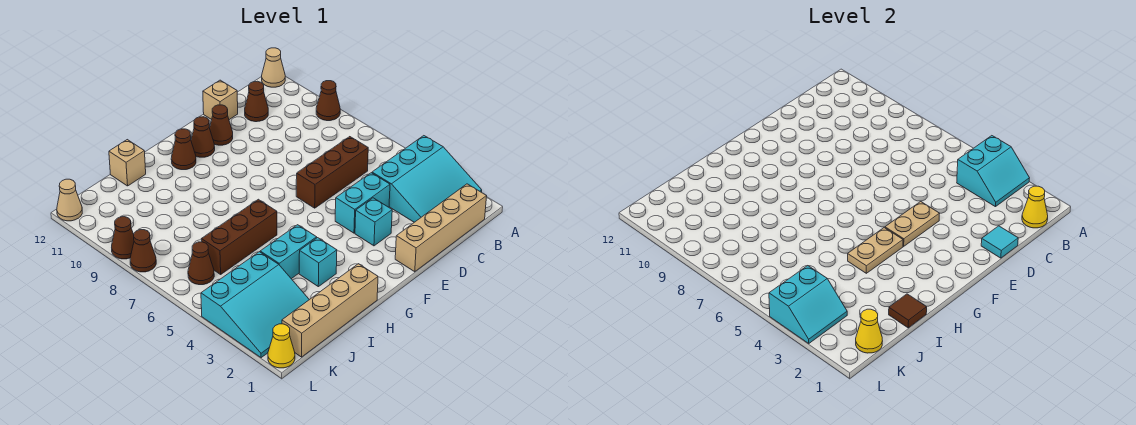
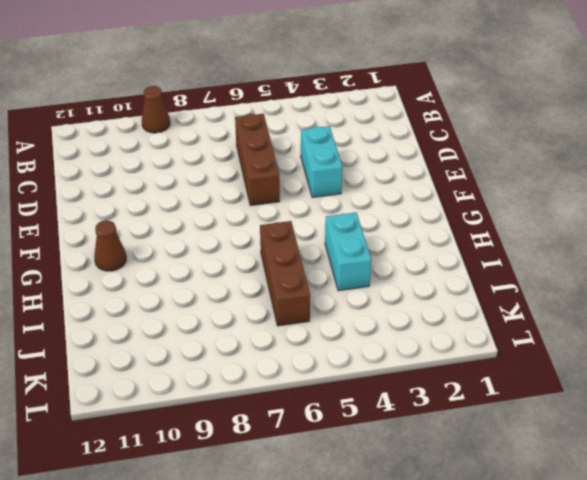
none -> cyan slope A2:C4 level 1 top 4
none -> tan cone A12 level 1
none -> tan brick B1:E1 level 1
none -> brown cone C11 level 1

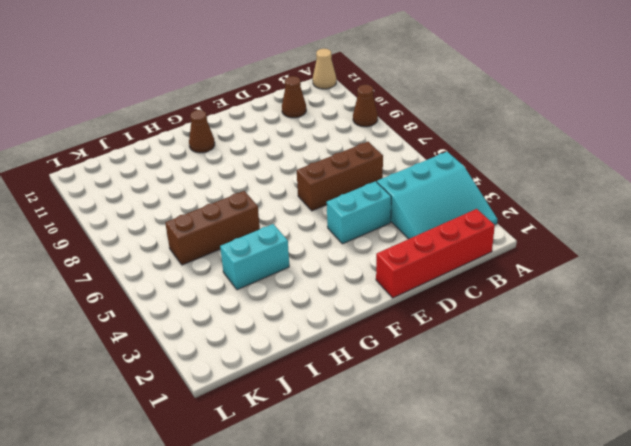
red brick B1:E1 level 1 -> tan brick B1:E1 level 1
none -> tan brick D12 level 1
none -> cyan brick E3 level 1
none -> brown cone E11 level 1
none -> brown cone F11 level 1

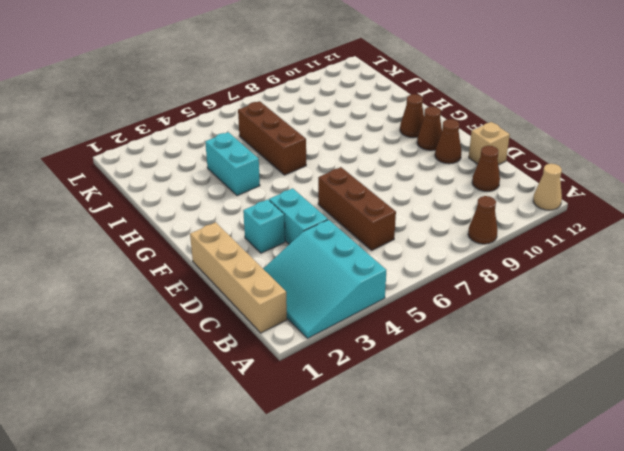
none -> tan brick H1:K1 level 1
none -> cyan brick H3 level 1
none -> tan brick I12 level 1
none -> cyan slope J2:L4 level 1 top 4

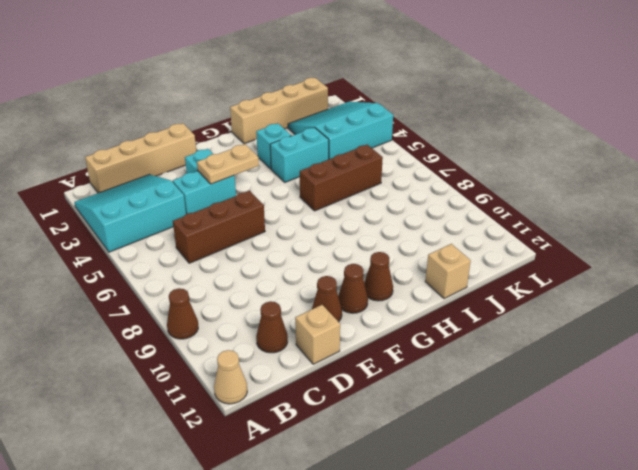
none -> brown cone K6 level 1
none -> yellow cone L1 level 1
none -> brown cone L8 level 1
none -> brown cone L9 level 1

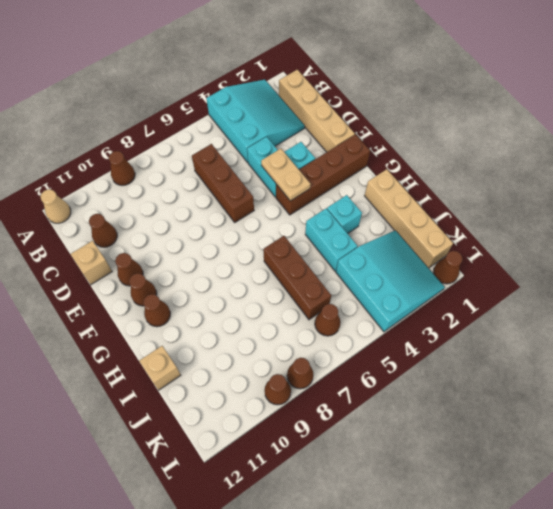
brown brick F1:F4 level 1 -> none
brown cone L1 level 1 -> yellow cone L1 level 1
none -> tan cone L12 level 1
none -> cyan slope A3:B4 level 2 top 4
none -> yellow cone B1 level 2
none -> cyan tile D1 level 2

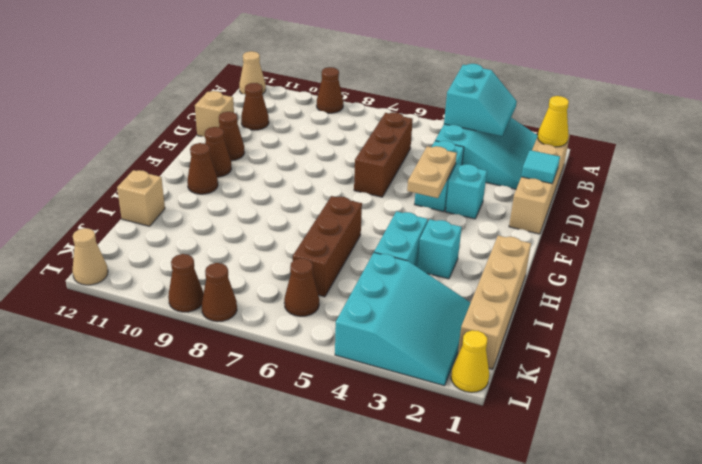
none -> tan plate G4:H4 level 2
none -> brown tile I1 level 2
none -> yellow cone K1 level 2
none -> cyan slope K3:L4 level 2 top 4

